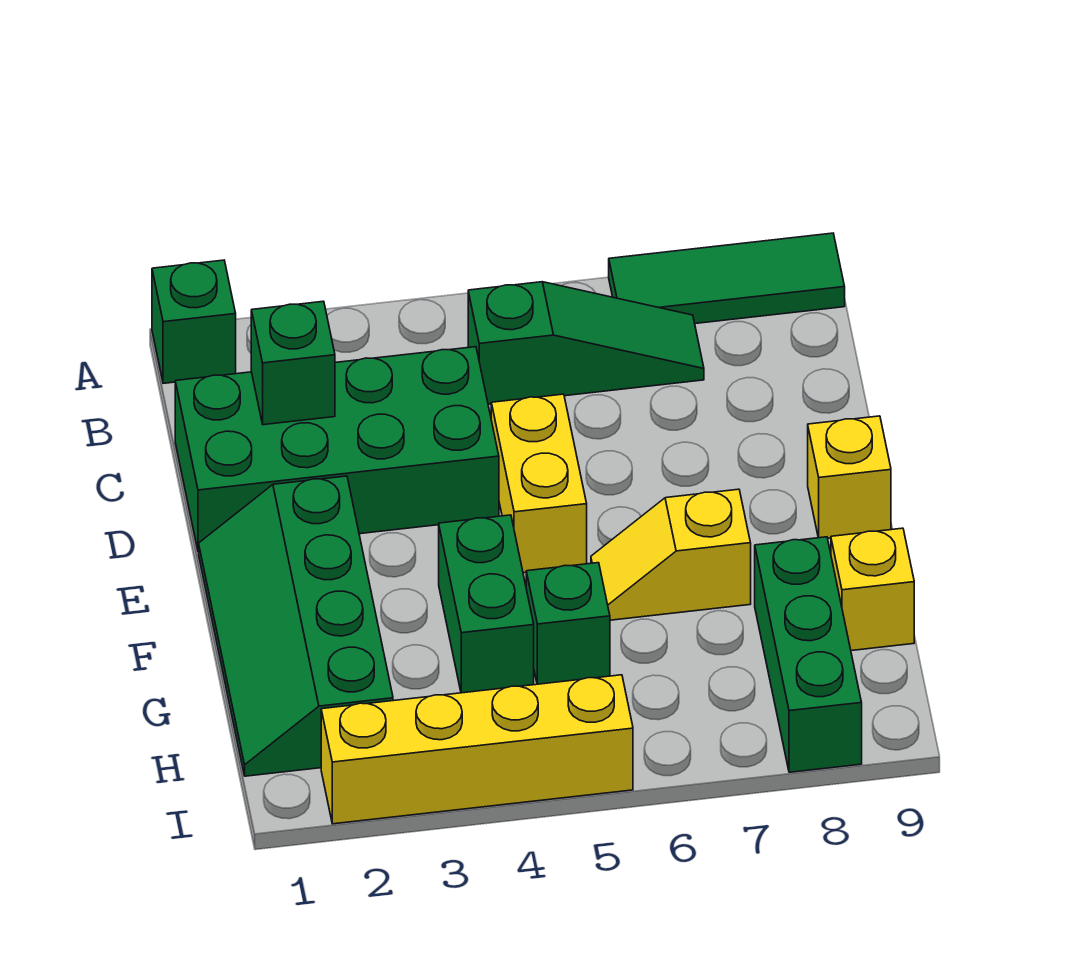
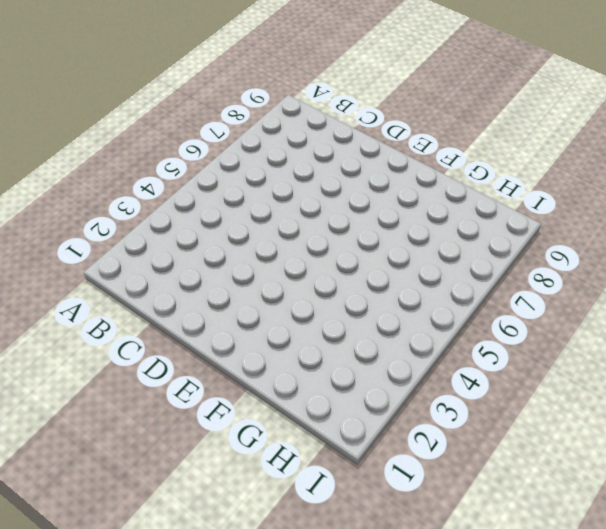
none -> green brick A1 level 1
none -> green tile A7:A9 level 1
none -> green slope B5:B7 level 1 top 5

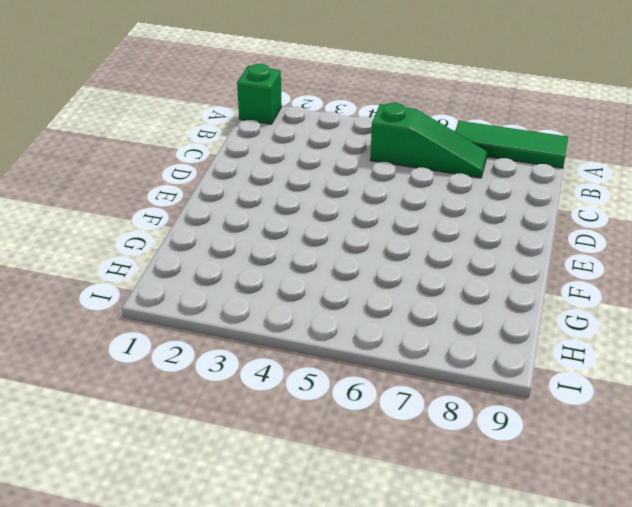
none -> green brick C1:D4 level 1
none -> yellow brick D5:E5 level 1
none -> green slope E1:H2 level 1 top 2

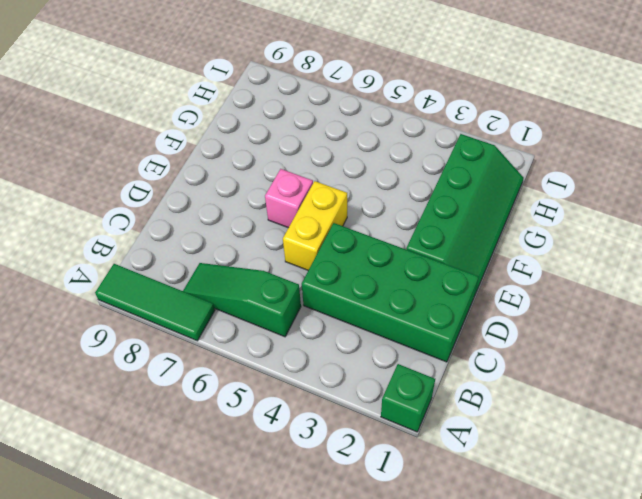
pink brick E6 level 1 -> none
none -> yellow brick E9 level 1
none -> green brick F4:G4 level 1
none -> yellow slope F6:F7 level 1 top 7

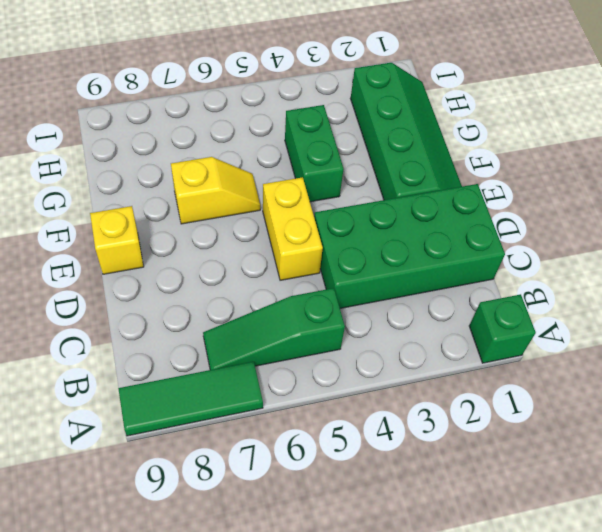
none -> green brick G5 level 1
none -> green brick G8:I8 level 1
none -> yellow brick G9 level 1

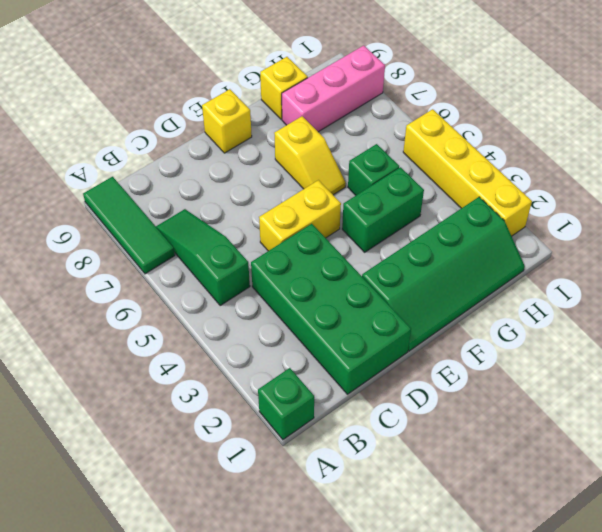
pink brick G8:I8 level 1 -> green brick G8:I8 level 1
none -> green brick C2 level 2

